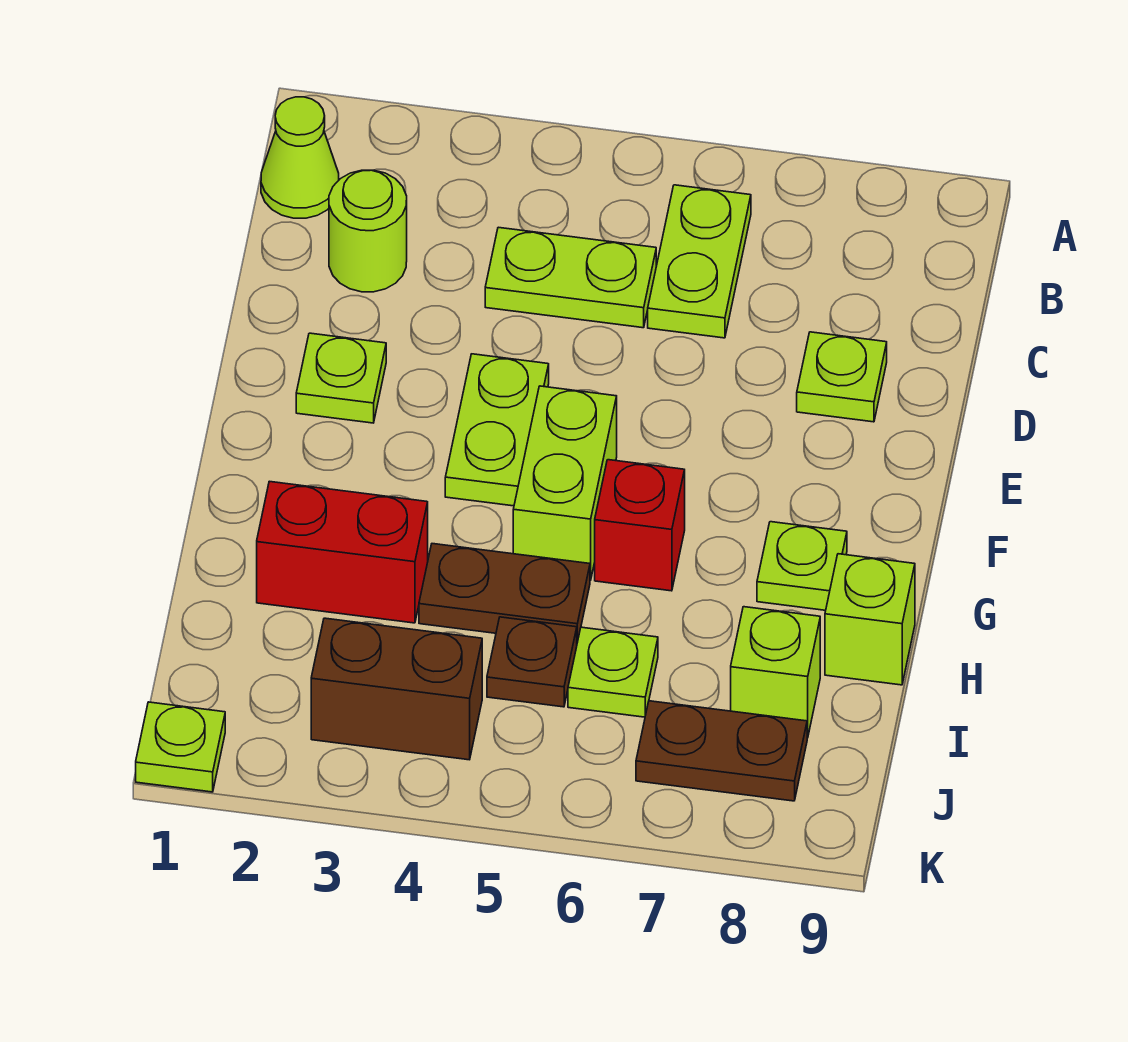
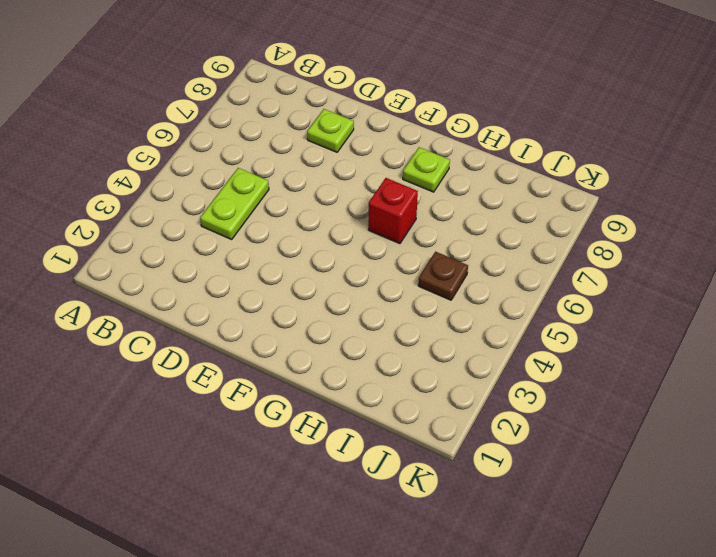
none -> lime cone B1 level 1
none -> lime plate B6:C6 level 1
none -> lime round brick C2 level 1

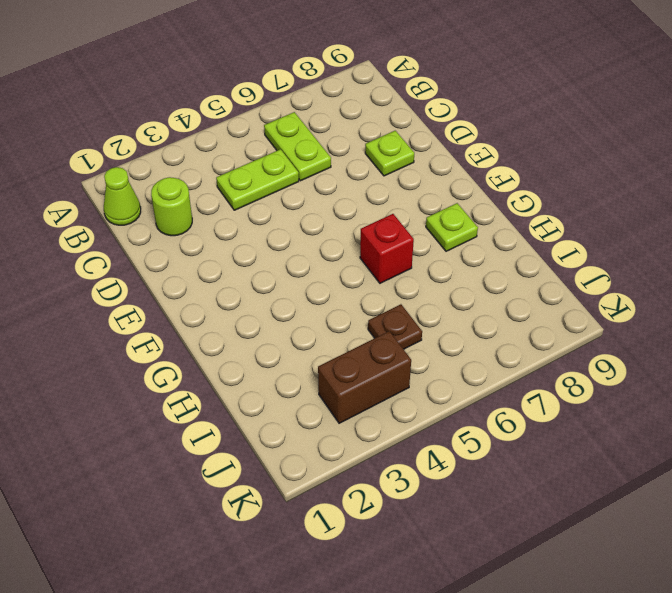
none -> lime plate E2 level 1
none -> lime plate E4:F4 level 1
none -> lime brick F5:G5 level 1

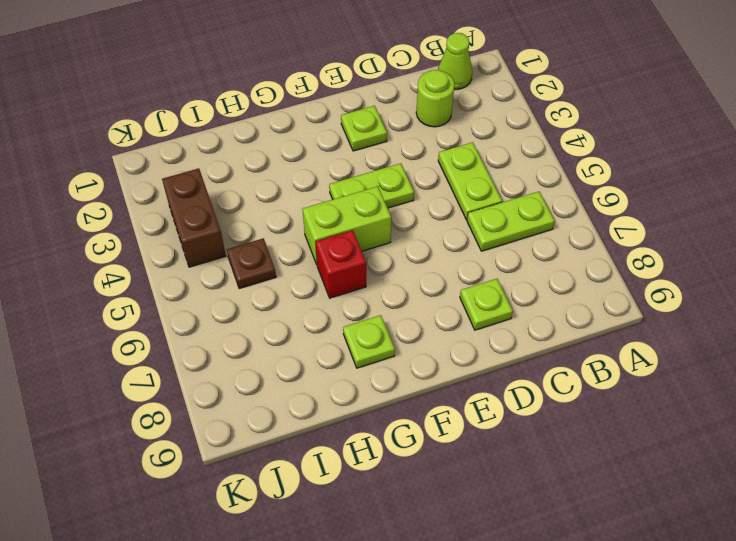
none -> red brick H2:H3 level 1
none -> brown plate H4:H5 level 1
none -> lime brick H9 level 1

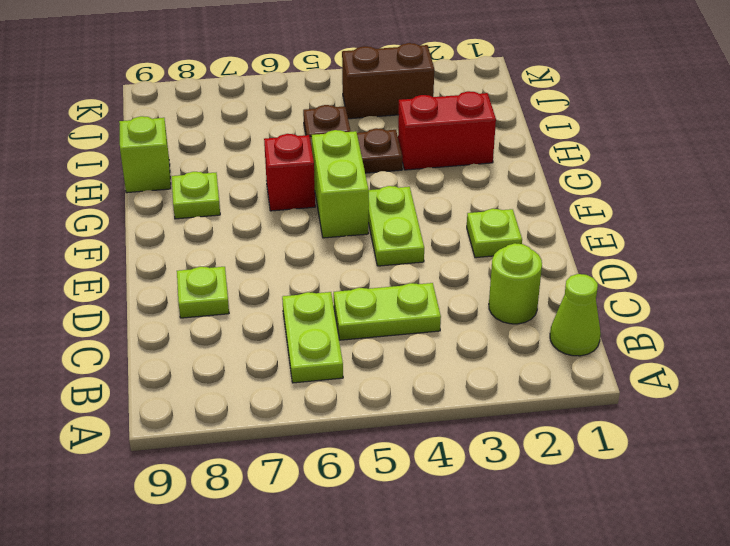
none -> lime plate I6 level 1
none -> lime brick I8 level 1
none -> brown plate J7:J8 level 1

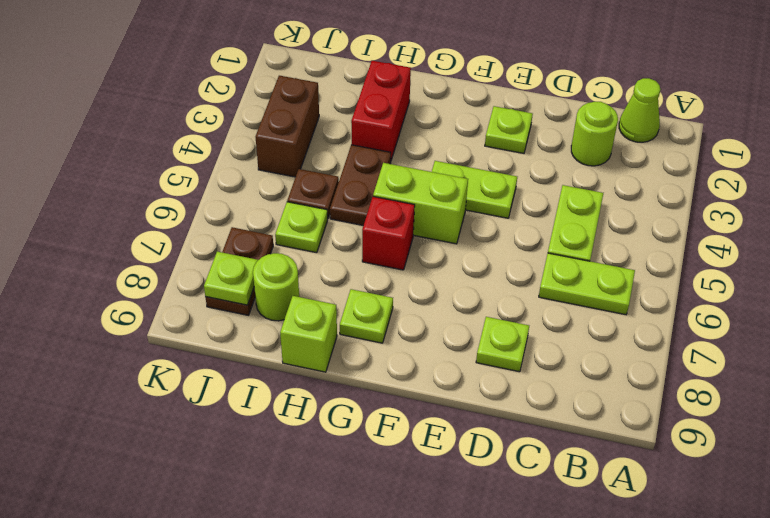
lime round brick I8 level 1 -> lime brick I8 level 1
lime plate J8 level 2 -> lime plate K1 level 1

